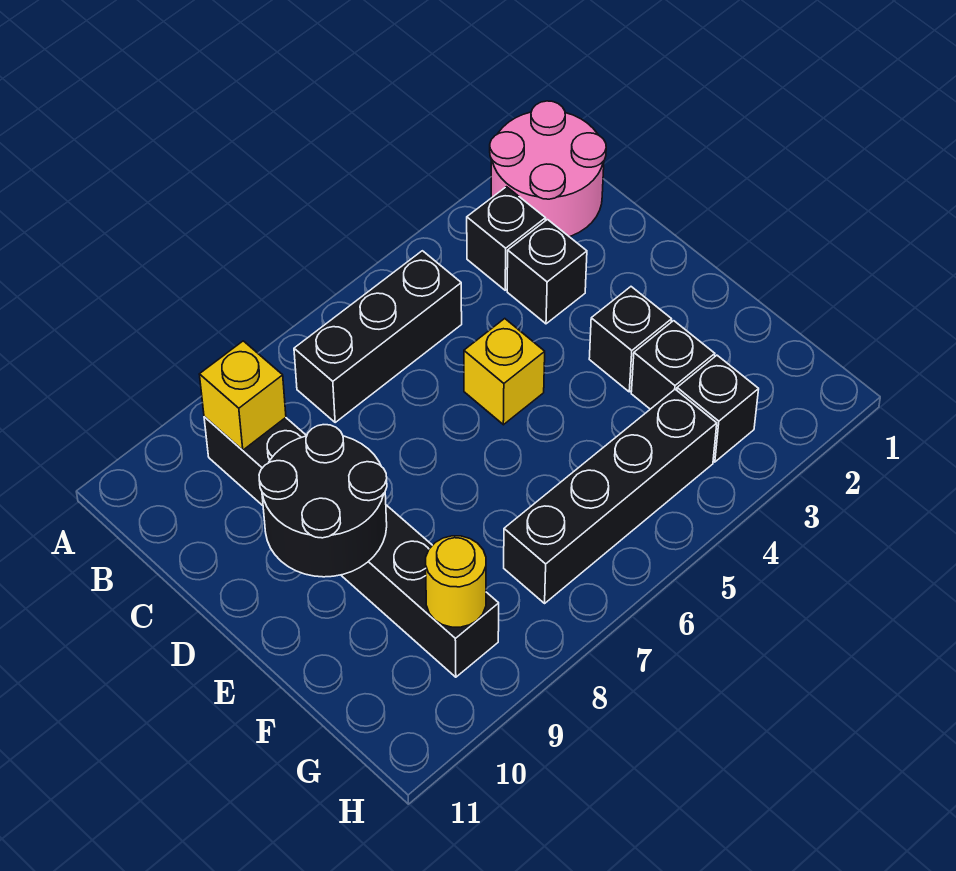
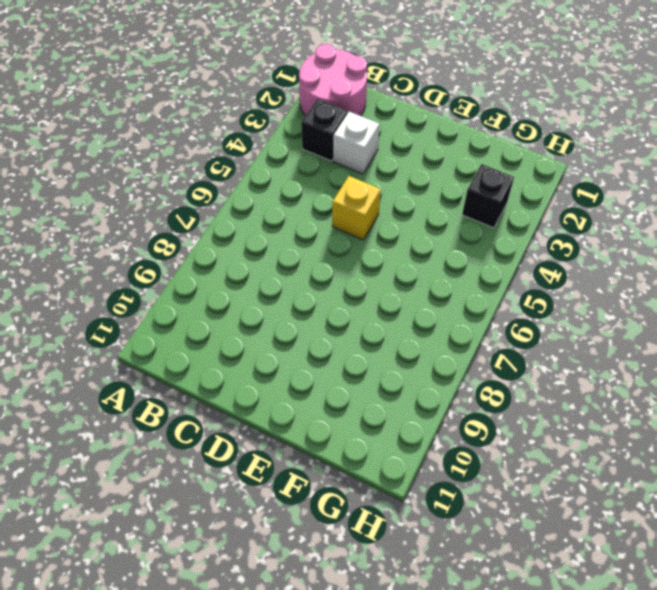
white brick C3 level 1 -> black brick C3 level 1
none -> black brick B5:B7 level 1
none -> black brick B9:G9 level 1
none -> black brick E3 level 1

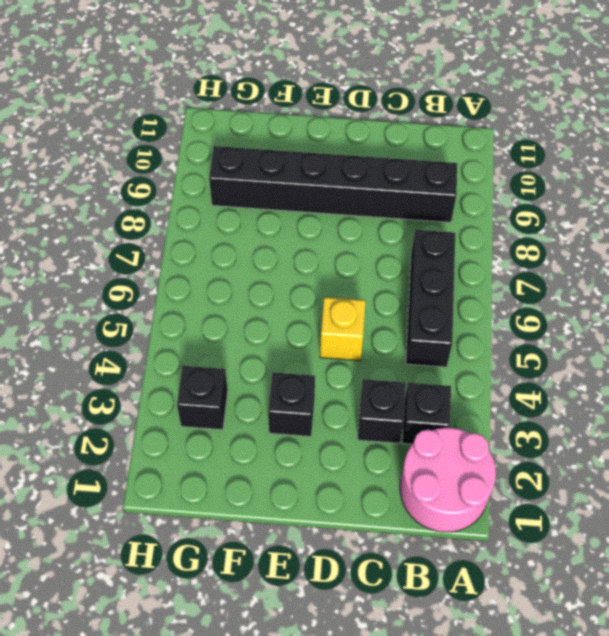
none -> black brick F3 level 1
none -> black brick G4:G7 level 1
none -> yellow brick B9 level 2

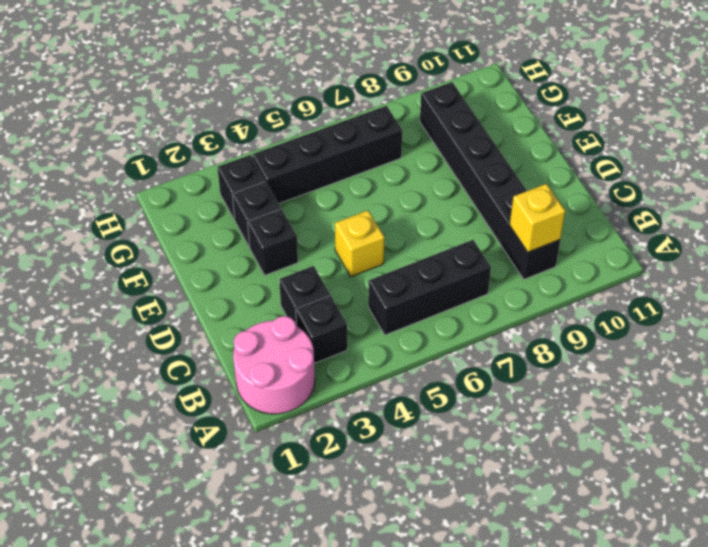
none -> black round brick D9:E10 level 2
none -> yellow round brick G9 level 2

